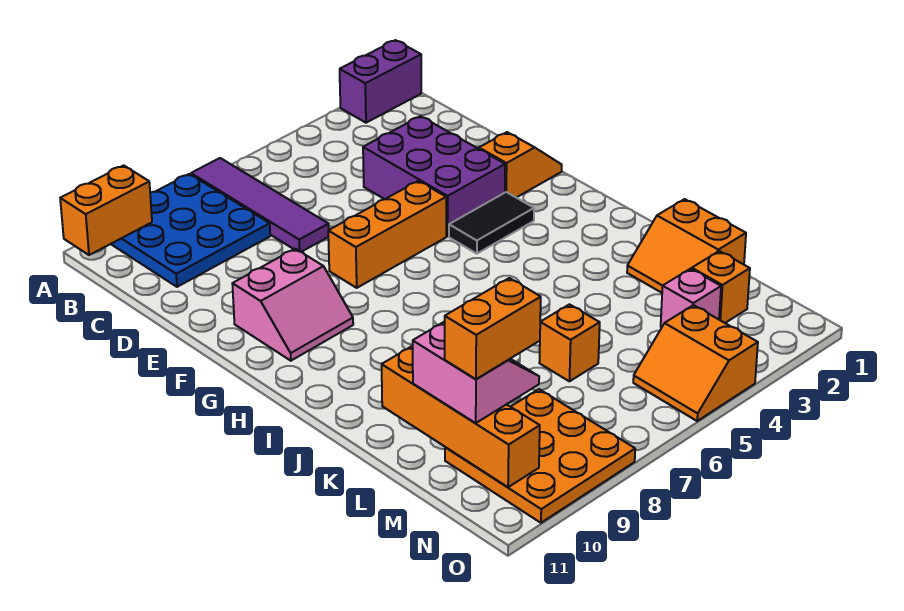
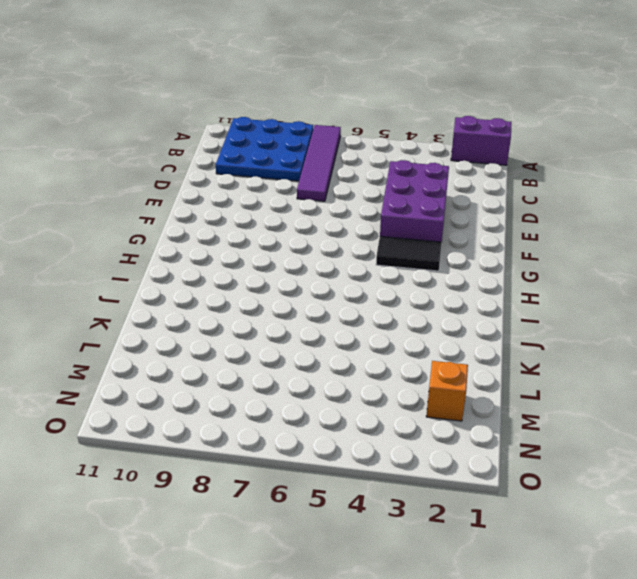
none -> orange slope F1:F2 level 1 top 2
none -> orange brick F5:F7 level 1
none -> pink slope F9:G10 level 1 top F

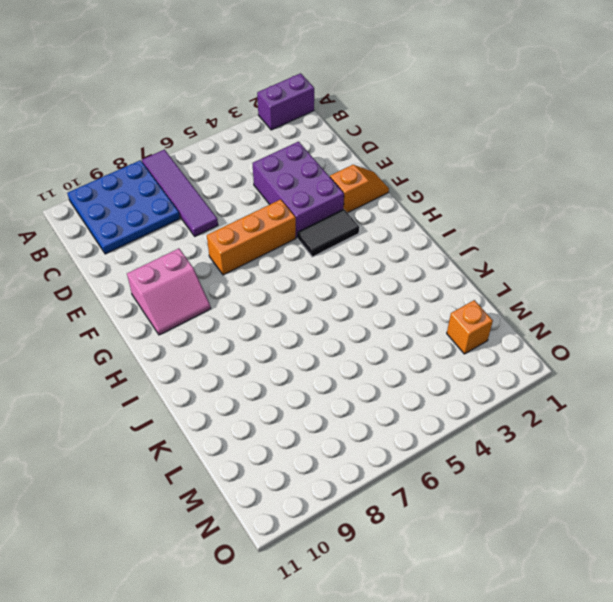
none -> orange slope K1:L2 level 1 top 1
none -> orange brick L6 level 1
none -> pink brick M3 level 1

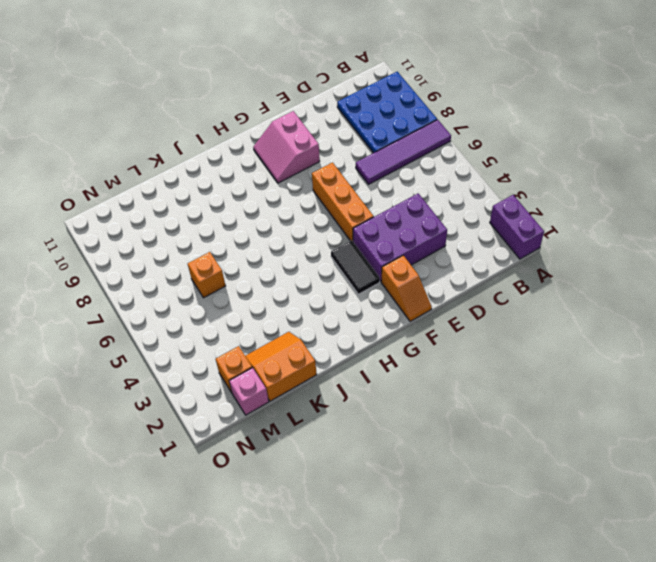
pink brick M1 level 1 -> pink brick M3 level 1
none -> orange plate M8:O10 level 1
none -> orange slope N4:O5 level 1 top 4
none -> orange brick A10:A11 level 2

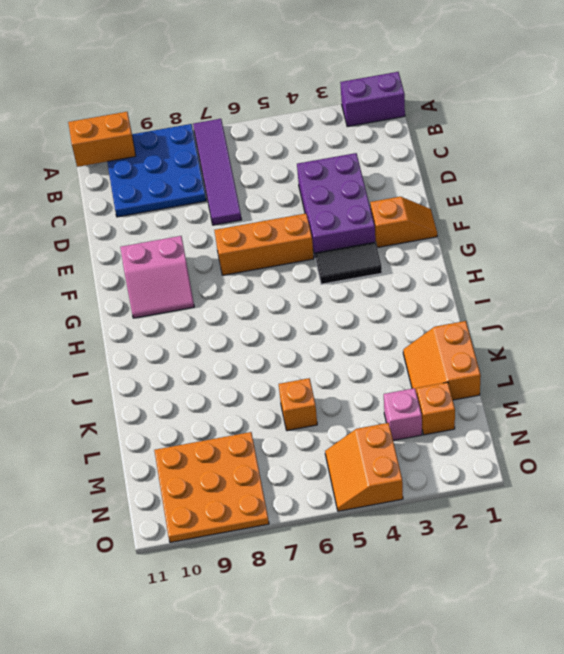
none -> orange brick K10:N10 level 2
none -> pink slope L9:M10 level 3 top 10
none -> orange brick M9:M10 level 4

